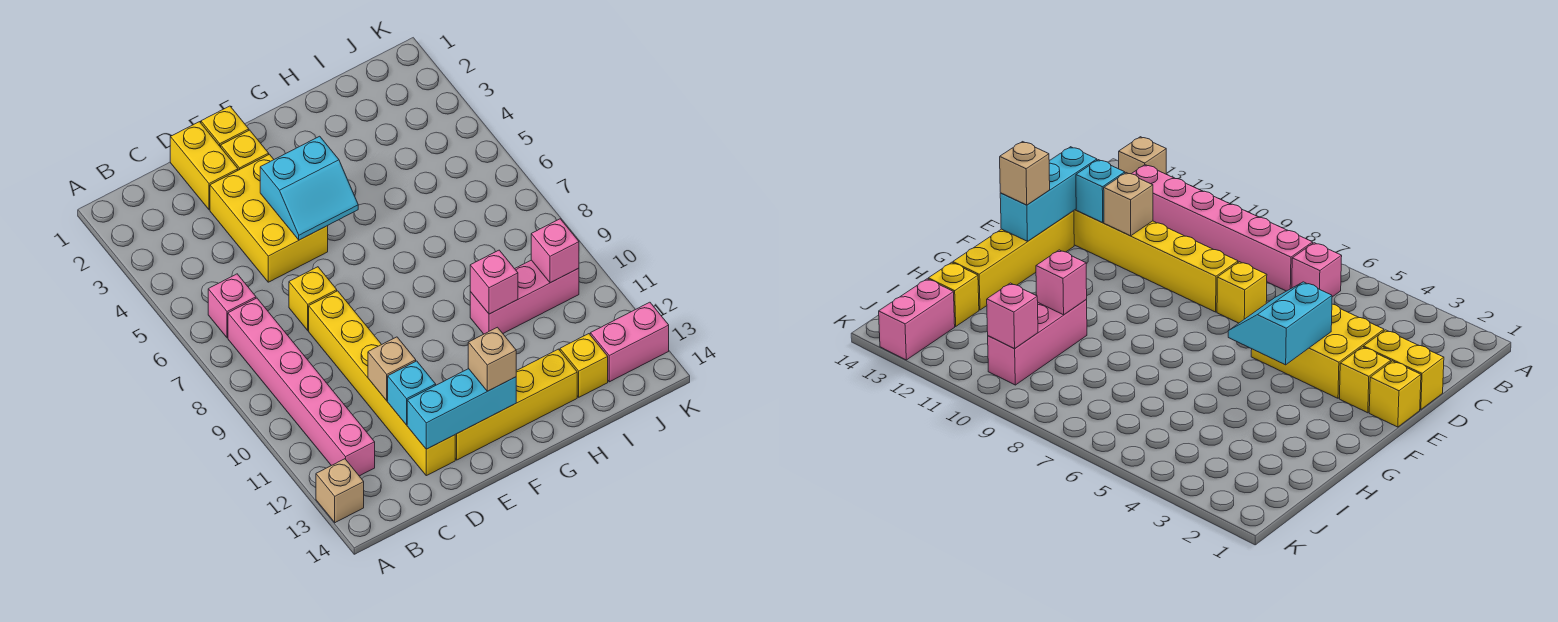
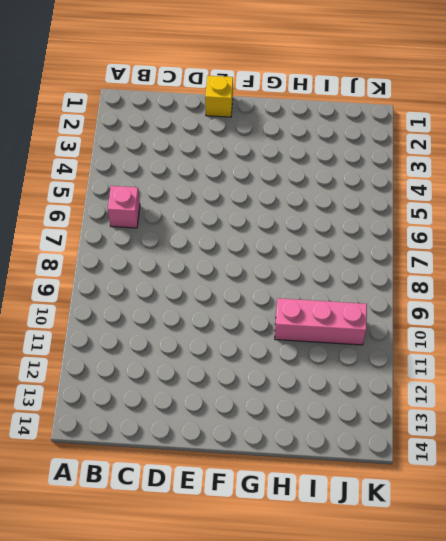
none -> tan brick A13 level 1
none -> pink brick B7:B12 level 1
none -> yellow brick D1:D2 level 1

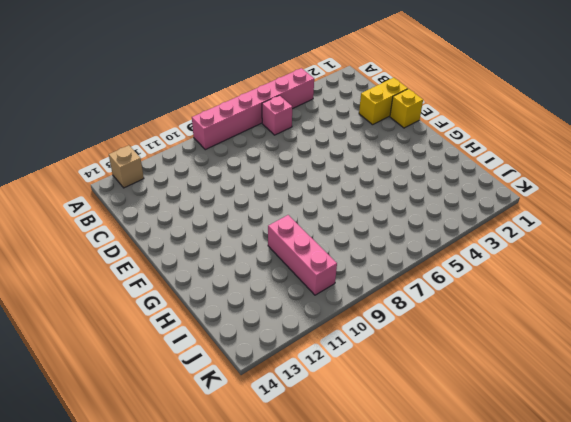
pink brick A4:A9 level 1 -> pink brick B7:B12 level 1
none -> yellow brick D3:E5 level 1
none -> yellow brick D7 level 1
none -> yellow brick D8:D13 level 1

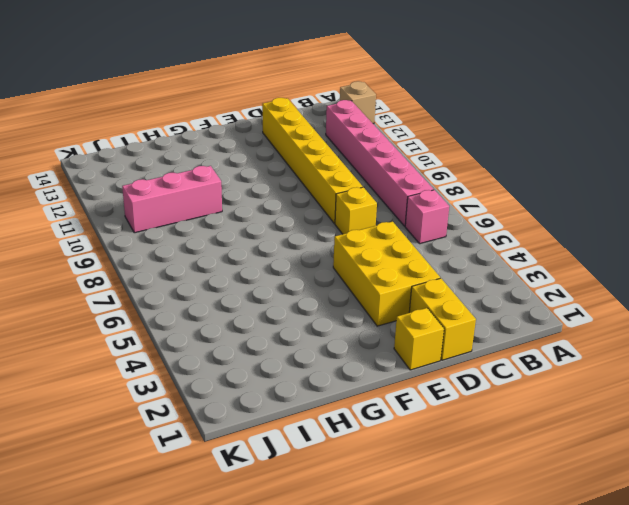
none -> yellow brick E2 level 1
none -> yellow brick E13:H13 level 1
none -> yellow brick I13 level 1

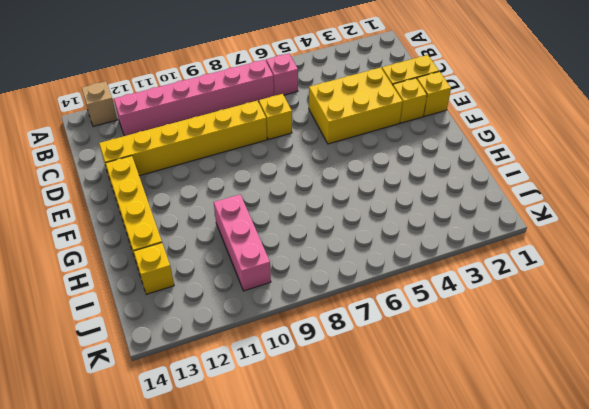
none -> pink brick J13:K13 level 1
none -> tan brick D11 level 2
none -> cyan brick D12 level 2

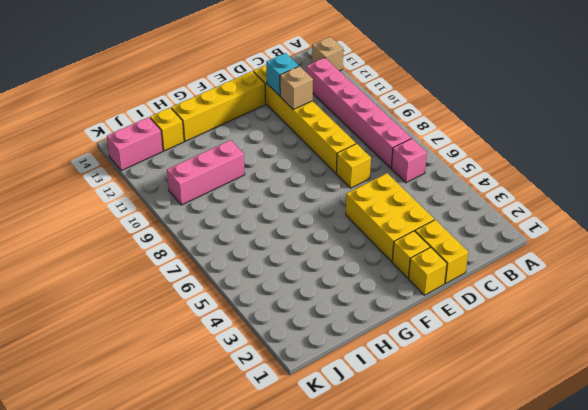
none -> cyan brick D13:F13 level 2
none -> cyan slope E4:F5 level 2 top 4
none -> pink brick H10 level 2

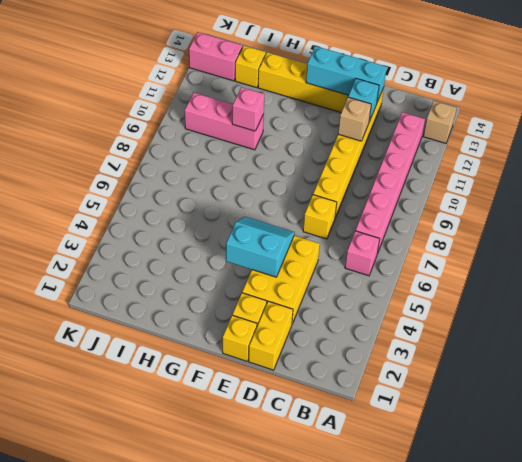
none -> pink brick J10 level 2
none -> tan brick F13 level 3

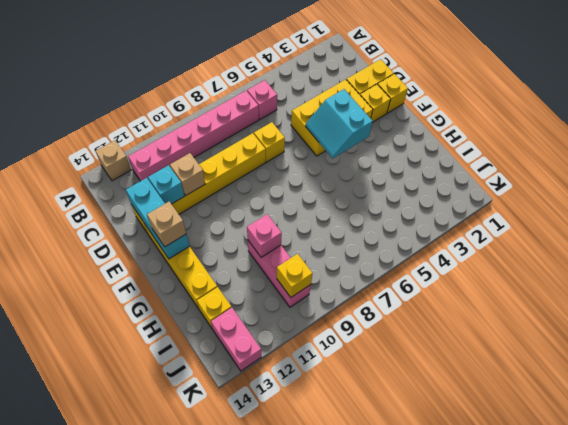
yellow brick J10 level 2 -> pink brick J10 level 2

